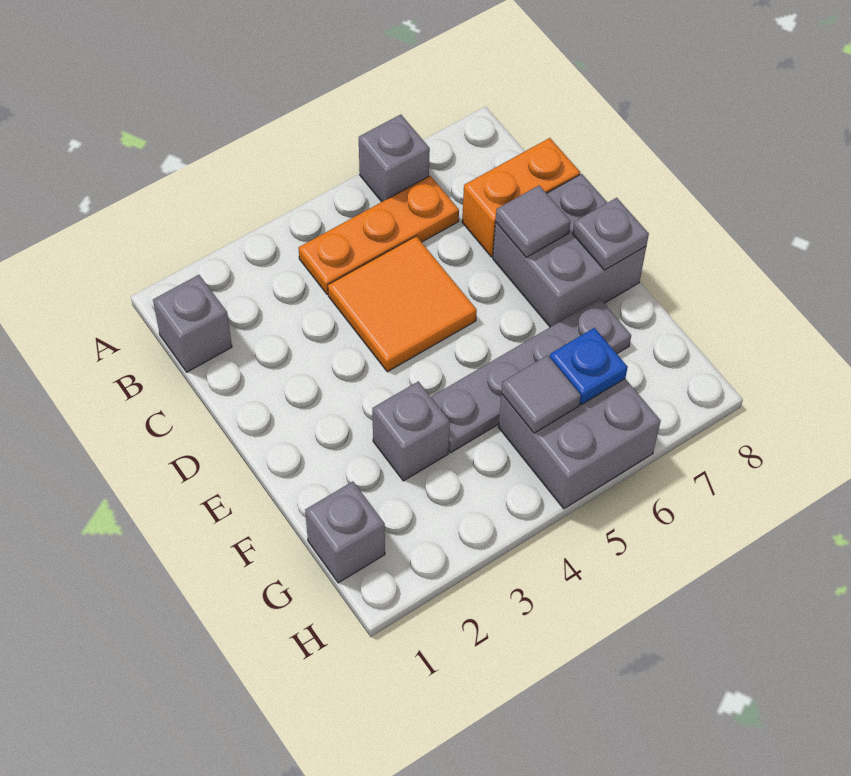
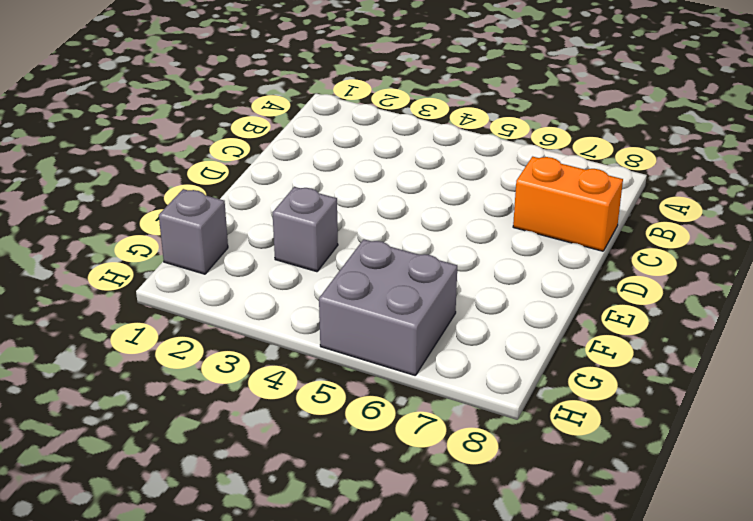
none -> grey brick A6 level 1
none -> grey brick B1 level 1
none -> orange plate B4:B6 level 1

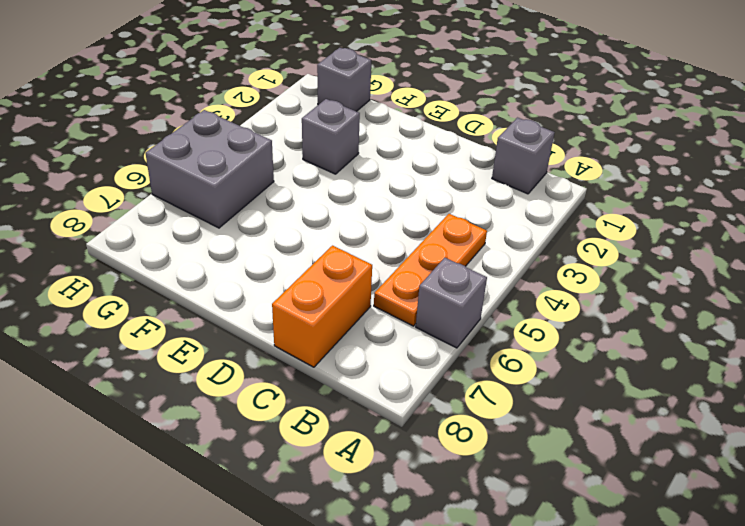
none -> orange tile C4:D5 level 1
none -> grey brick D7:E8 level 1
none -> grey plate F4:F7 level 1

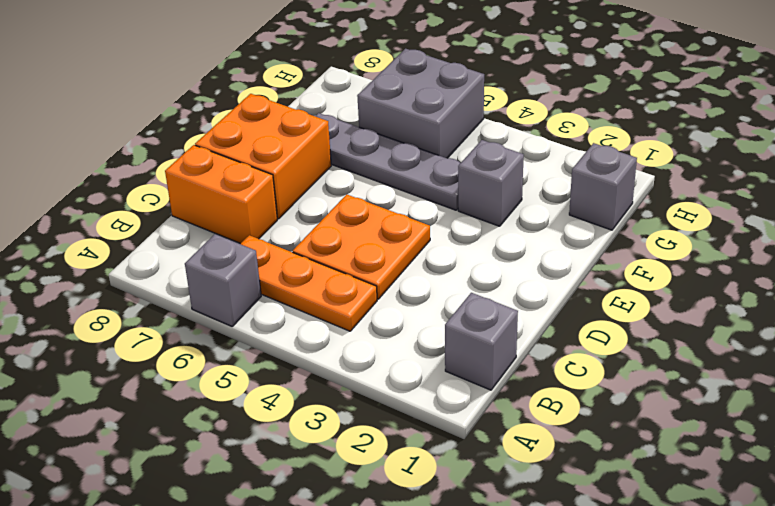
orange plate C4:D5 level 1 -> orange tile C4:D5 level 1
orange brick D7:E8 level 1 -> grey brick D7:E8 level 1
none -> grey tile D7 level 2
none -> grey plate E8 level 2
none -> grey tile G5 level 2

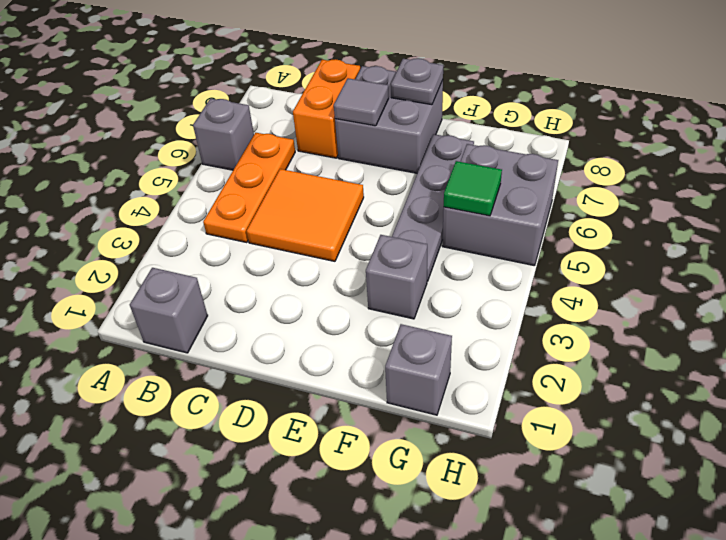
green tile G5 level 2 -> grey tile G5 level 2
none -> blue plate G6 level 2

